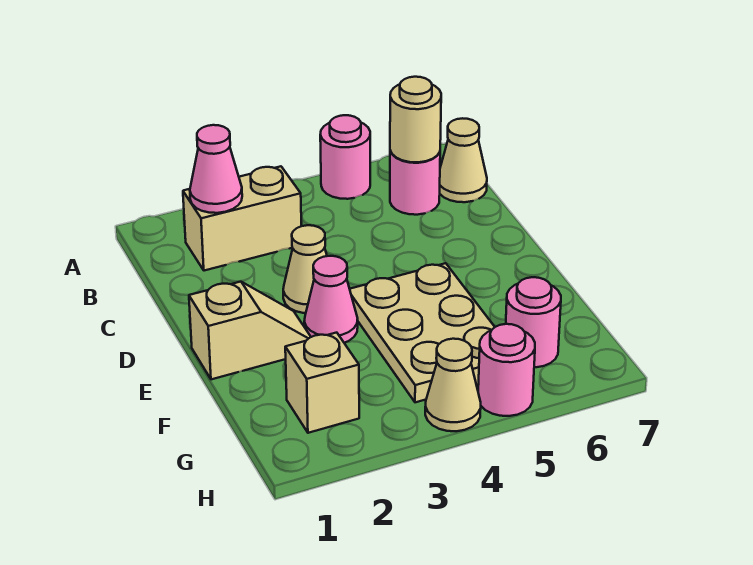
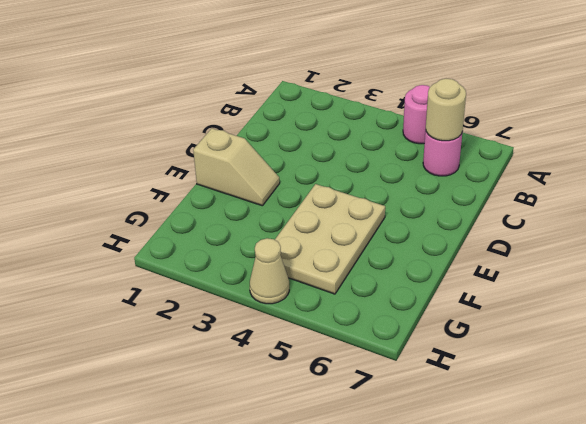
none -> tan brick B2:B3 level 1
none -> tan cone B7 level 1
none -> tan cone D3 level 1

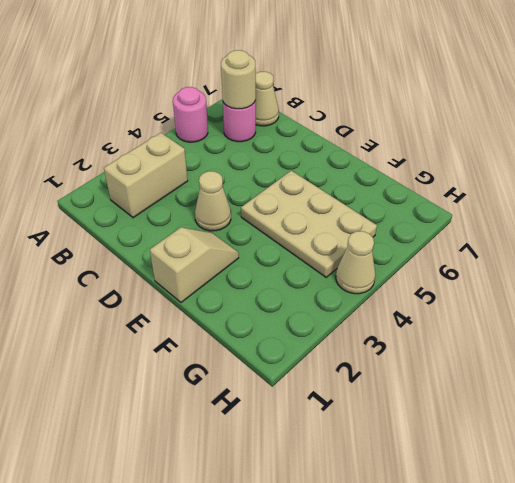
none -> pink cone E3 level 1
none -> tan brick G2 level 1
none -> pink round brick G6 level 1

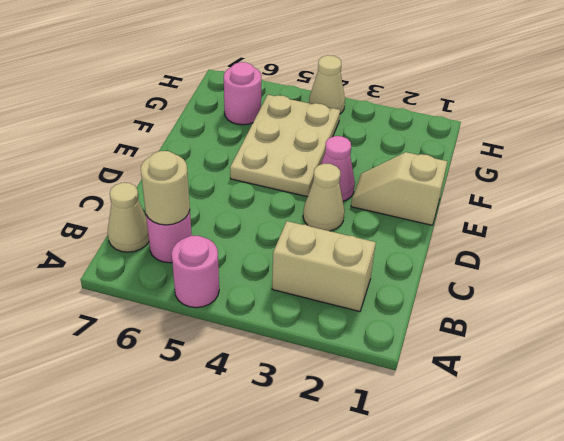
none -> tan brick G2 level 1
none -> pink round brick H5 level 1
none -> pink cone B2 level 2

